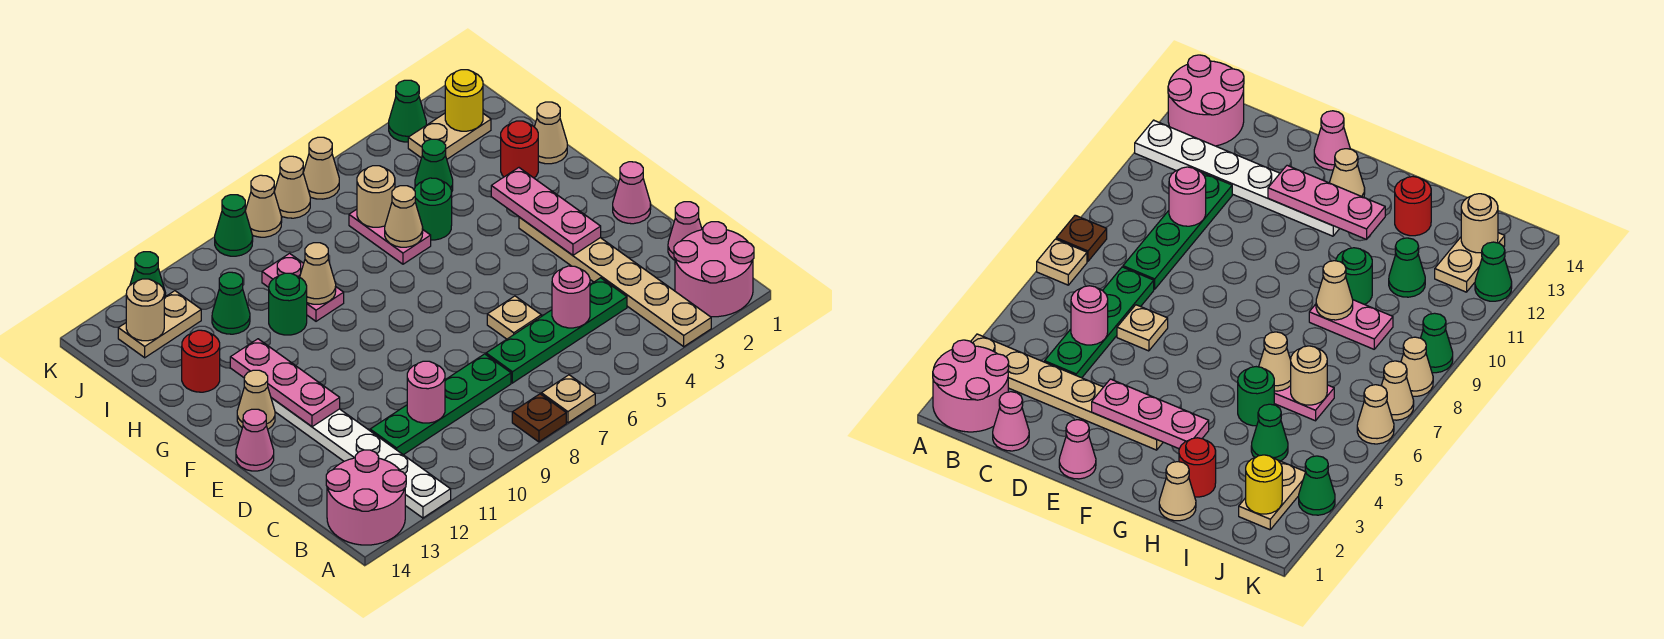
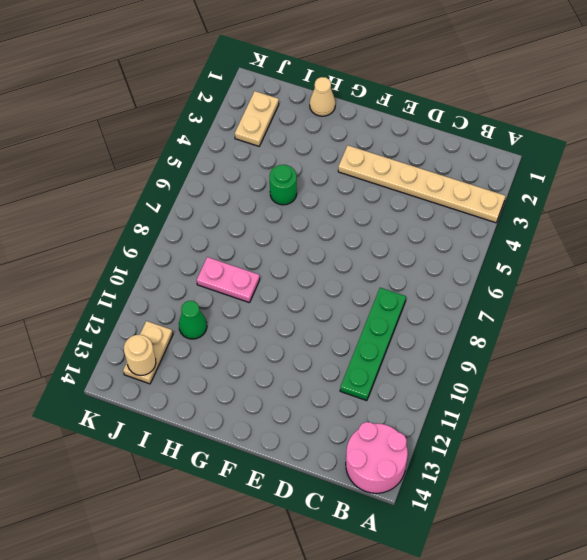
none -> pink round brick A1:B2 level 1
none -> tan plate A7 level 1
none -> brown plate A8 level 1
none -> white plate A12:F12 level 1

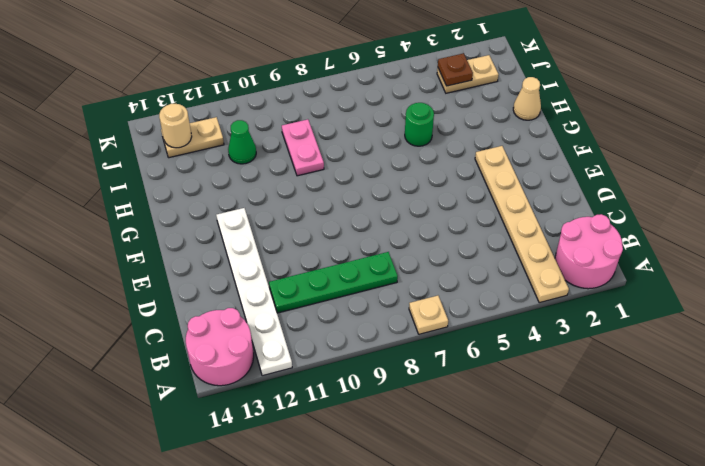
brown plate J3 level 2 -> brown plate A8 level 1
none -> pink cone C1 level 1
none -> green plate C4:C7 level 1
none -> tan plate D6 level 1
none -> pink cone E1 level 1

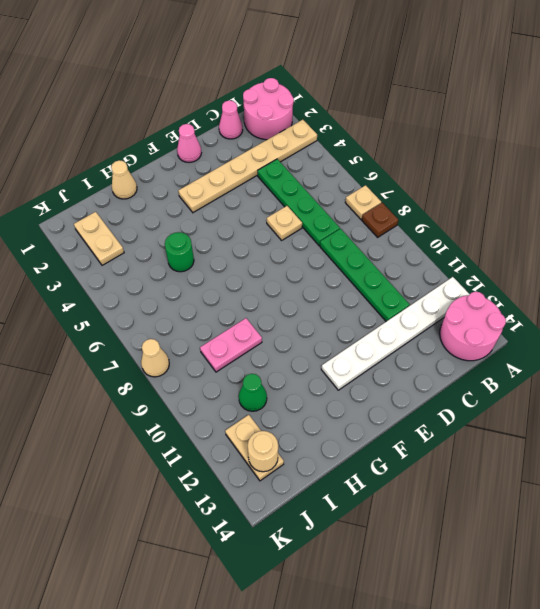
none -> pink cone E14 level 1
none -> tan cone F13 level 1
none -> red round brick H2 level 1
none -> pink plate H6:I6 level 1

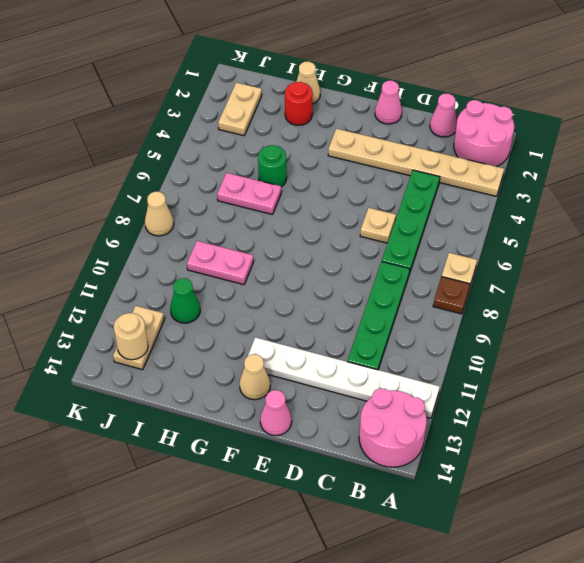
none -> green round brick H10 level 1
none -> red round brick H13 level 1
none -> green cone I4 level 1
none -> green cone K3 level 1

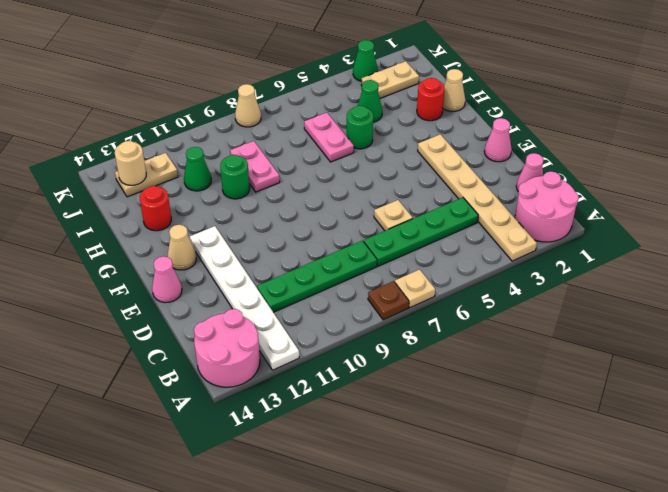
none -> tan cone K6 level 1
none -> tan cone K7 level 1
none -> green cone K9 level 1
none -> green cone K12 level 1

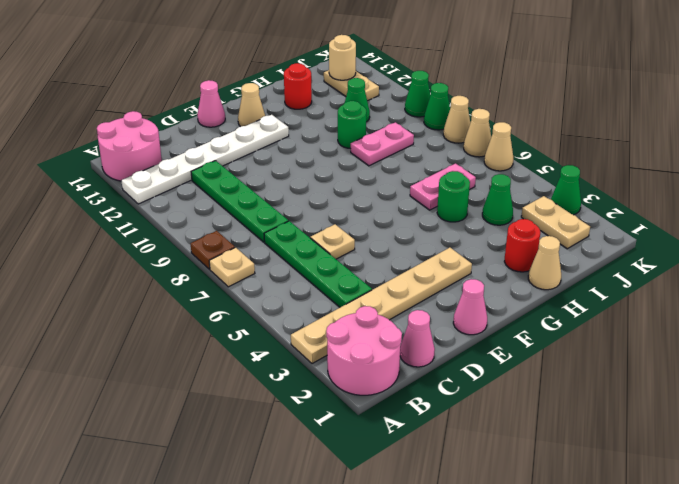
green cone K10 level 1 -> green cone K12 level 1
none -> pink round brick C5 level 2
none -> pink round brick C10 level 2
none -> pink plate E3:G3 level 2
none -> pink plate E12:G12 level 2

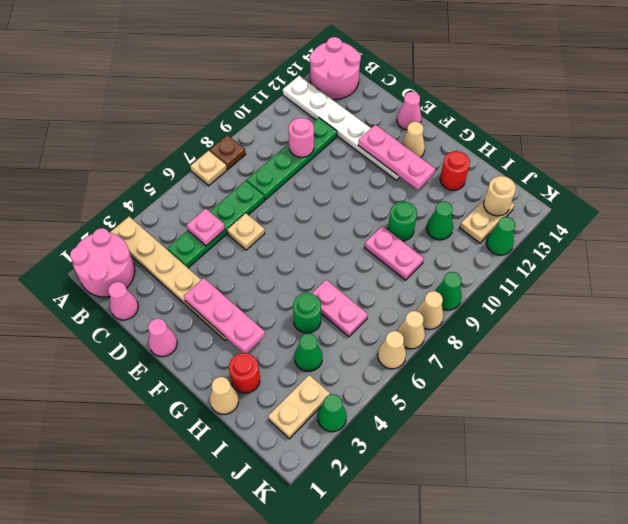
pink plate C5 level 2 -> pink round brick C5 level 2
none -> tan cone H6 level 2
none -> tan cone H9 level 2
none -> tan round brick I6 level 2
none -> yellow round brick J2 level 2

